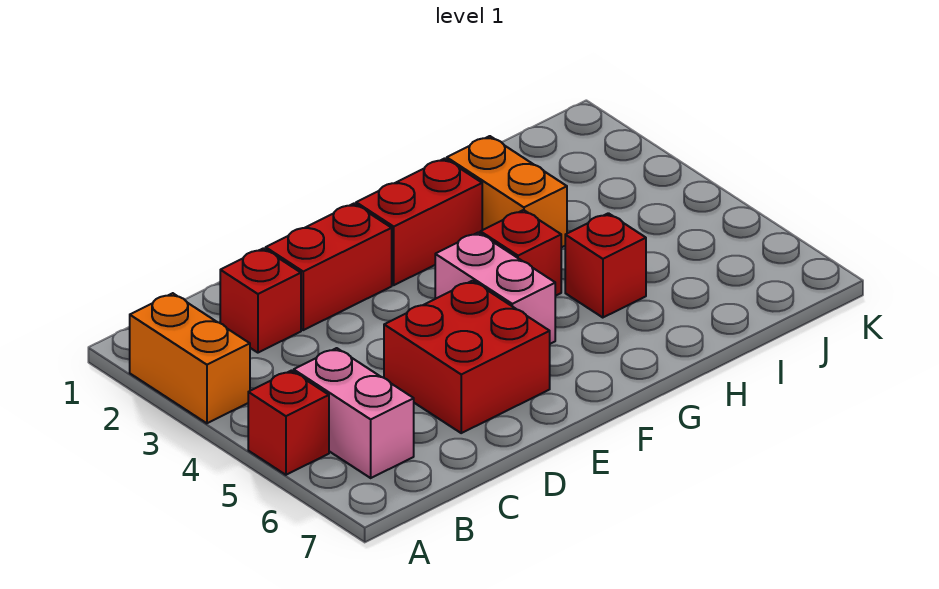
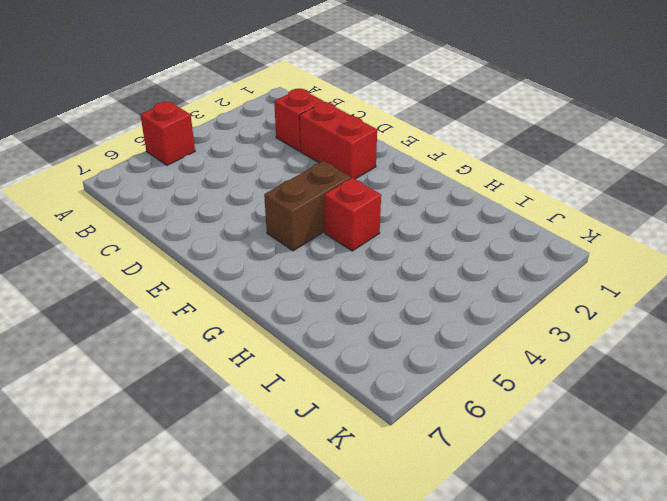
brown brick F4:F5 level 1 -> pink brick F4:F5 level 1
none -> orange brick A2:A3 level 1
none -> pink brick B5:B6 level 1

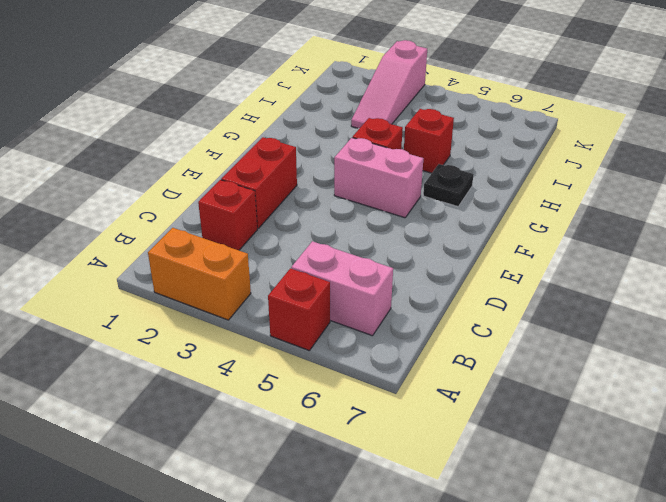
black plate G6 level 1 -> none
pink slope I3:K3 level 1 top K -> none
none -> red brick D5:E6 level 1
none -> red brick F2:G2 level 1

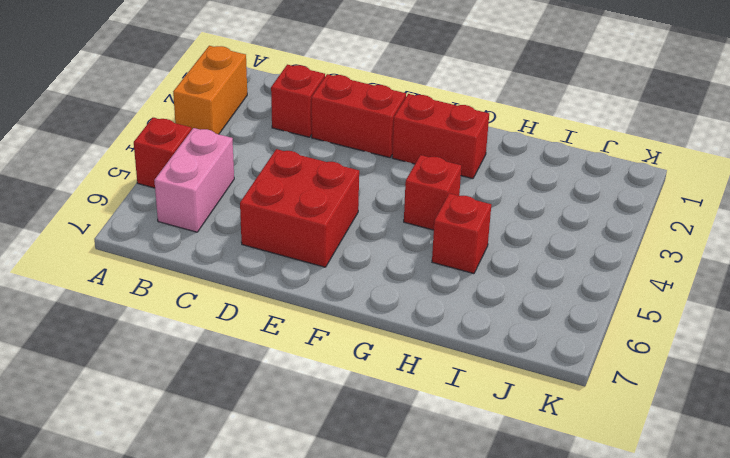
none -> pink brick F4:F5 level 1
none -> orange brick H2:H3 level 1

